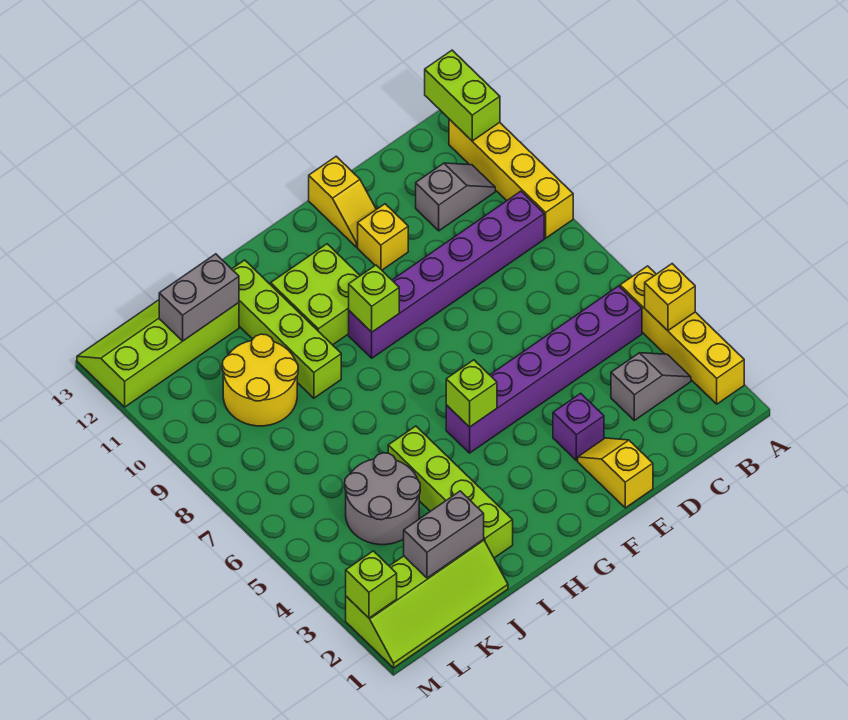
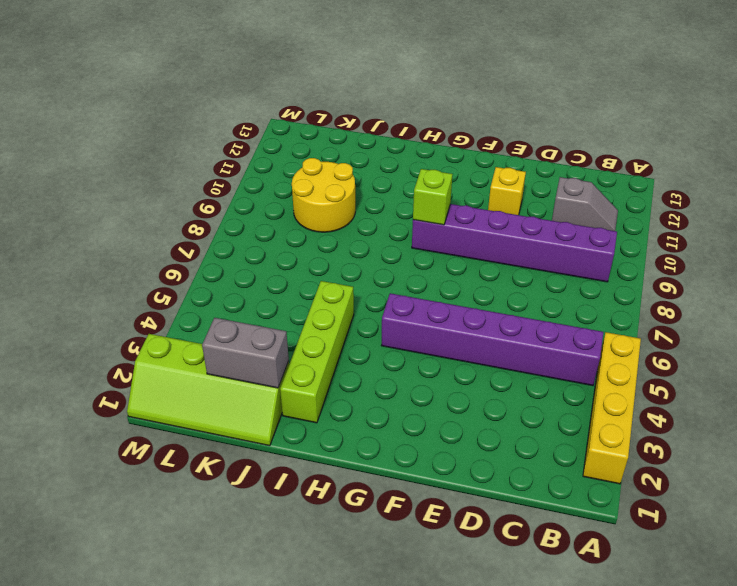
none -> yellow brick A9:A12 level 1
none -> grey slope B3:C3 level 1 top C
none -> yellow slope E1:E2 level 1 top 1

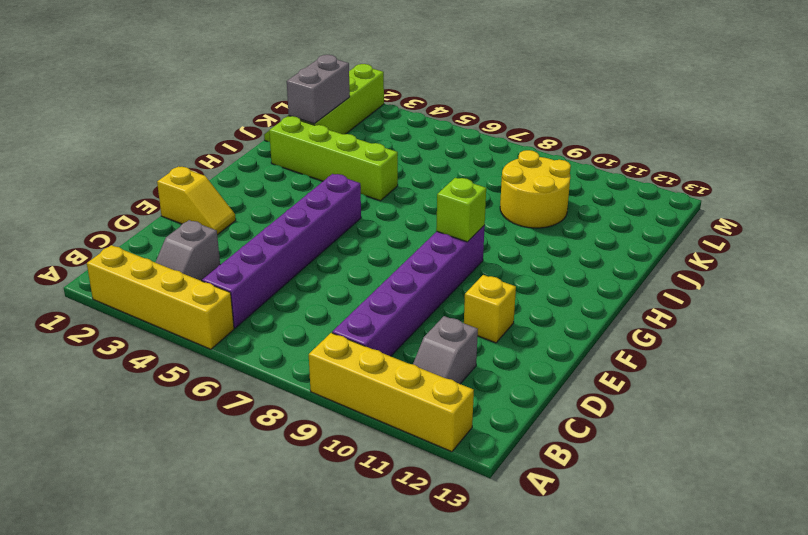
none -> purple brick E3 level 1
none -> yellow slope E12:E13 level 1 top 13
none -> lime brick G10:H11 level 1

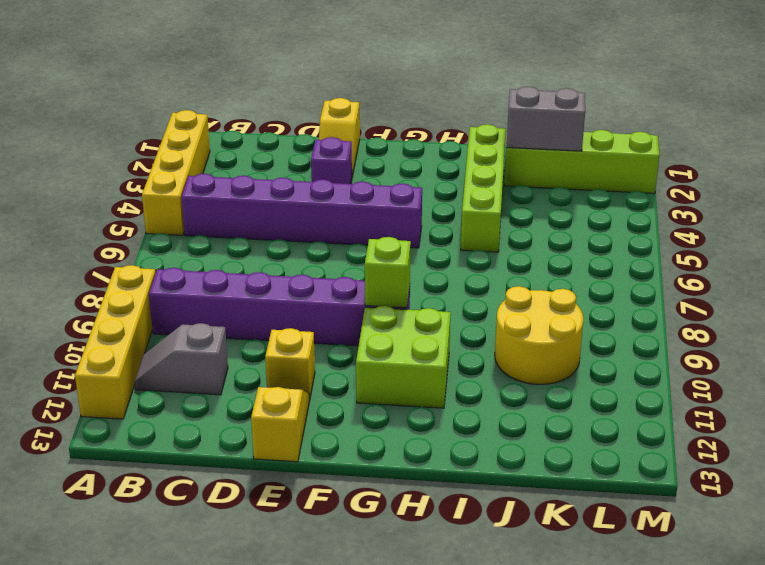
none -> grey slope B3:C3 level 1 top C
none -> lime brick I9:I12 level 1
none -> grey round brick J4:K5 level 1

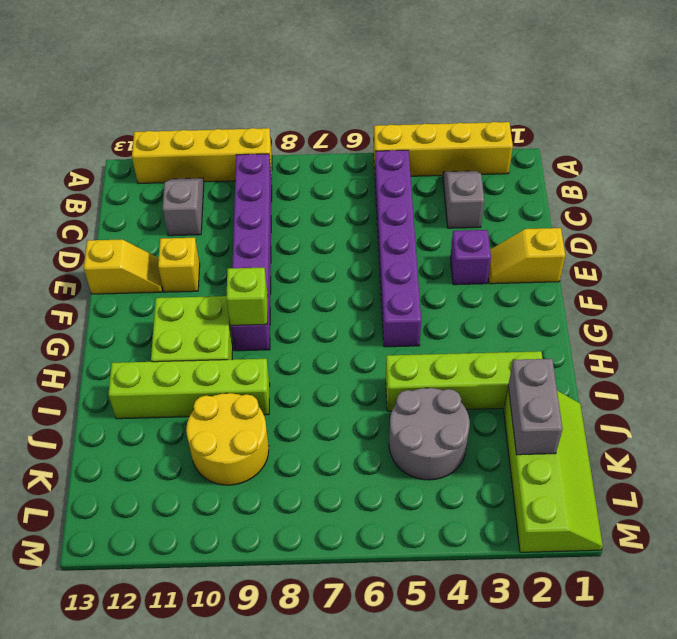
none -> lime slope J12:M13 level 1 top 12
none -> yellow brick A4 level 2
none -> lime brick A12:A13 level 2

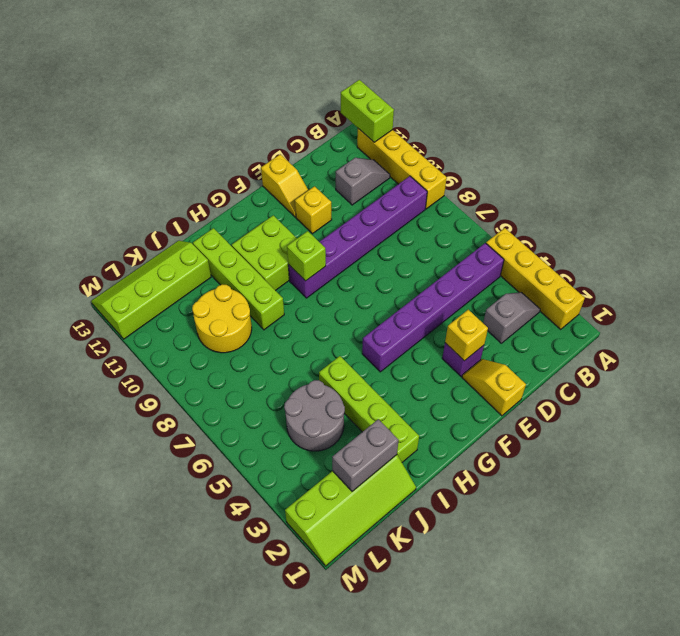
yellow brick E3 level 2 -> yellow brick A4 level 2
none -> lime brick G5 level 2
none -> grey brick J12:K12 level 2
none -> lime brick M2 level 2

